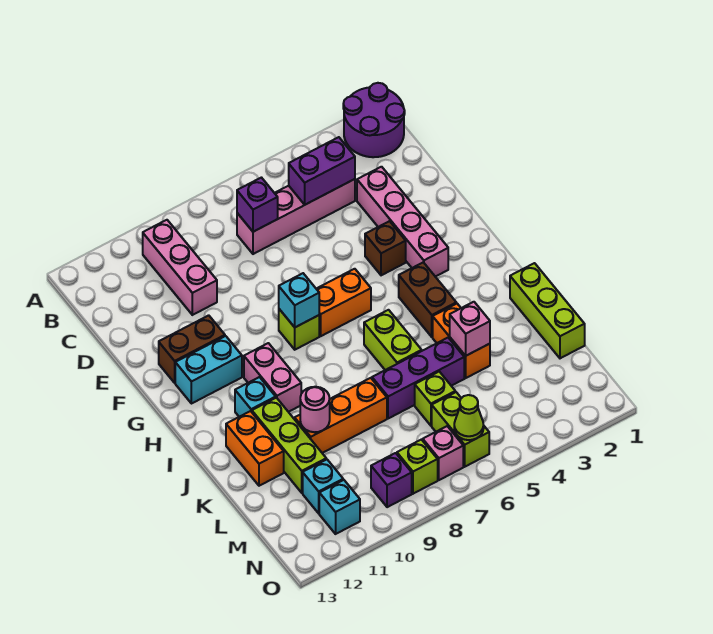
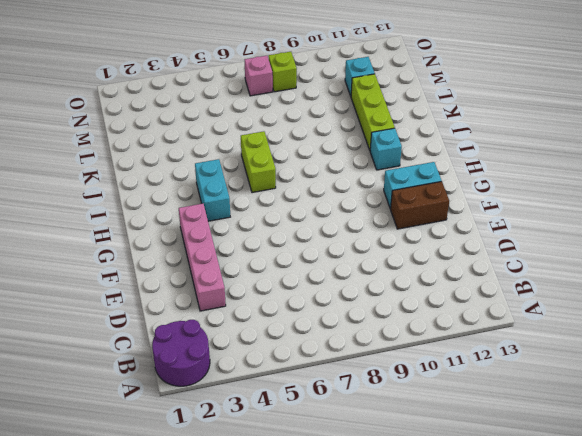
cyan brick H4:I4 level 1 -> brown brick H4:I4 level 1
none -> pink brick B10:D10 level 1
none -> pink brick C4:C7 level 1
none -> brown brick F4 level 1
none -> orange brick G6:G7 level 1

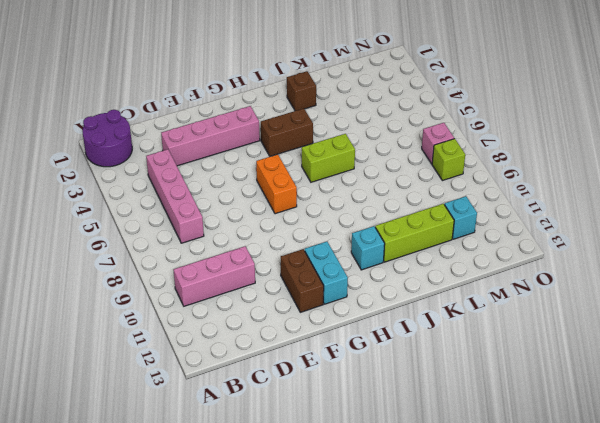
brown brick J2 level 1 -> brown brick F4 level 1
none -> lime brick G8 level 1
none -> pink brick H10:I10 level 1
none -> lime brick J1:L1 level 1
none -> orange brick J4:K4 level 1

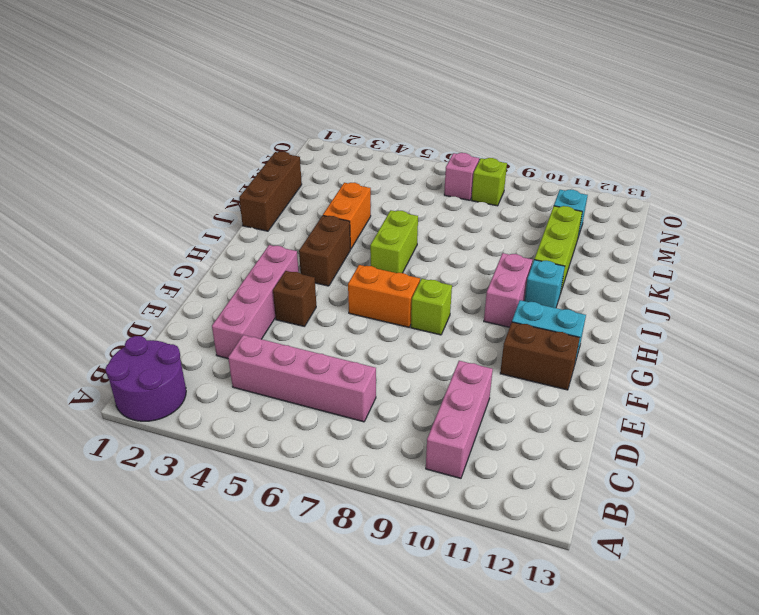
brown brick J1:L1 level 1 -> lime brick J1:L1 level 1
none -> orange brick J12:K12 level 1
none -> purple brick K5:K7 level 1
none -> orange brick K8:K10 level 1
none -> lime brick L6 level 1

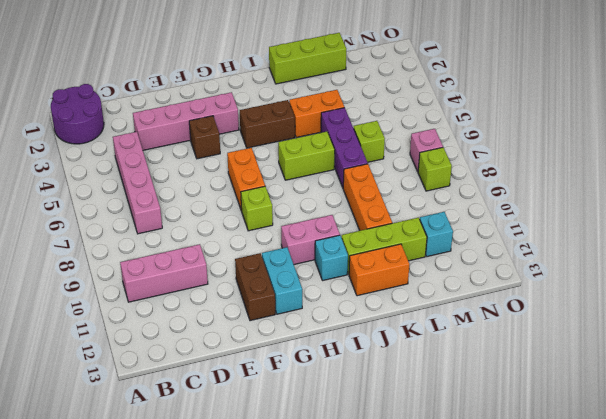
none -> lime brick M6:N6 level 1
none -> purple brick N9 level 1
none -> cyan brick N11 level 1
none -> purple brick C4:C5 level 2

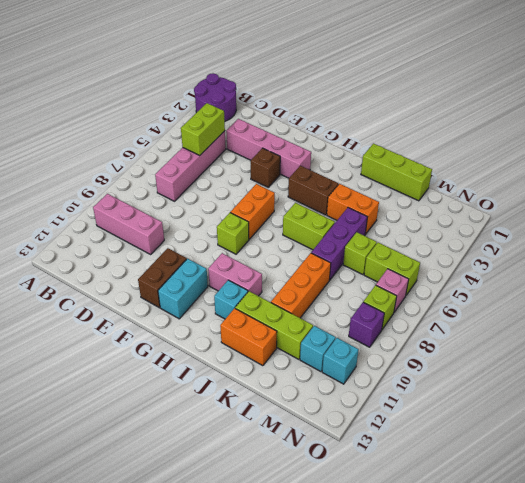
lime brick C4:C5 level 2 -> purple brick C4:C5 level 2
none -> purple brick C7 level 2
none -> cyan brick G8 level 2
none -> pink brick K4 level 2
none -> pink round brick K10 level 2

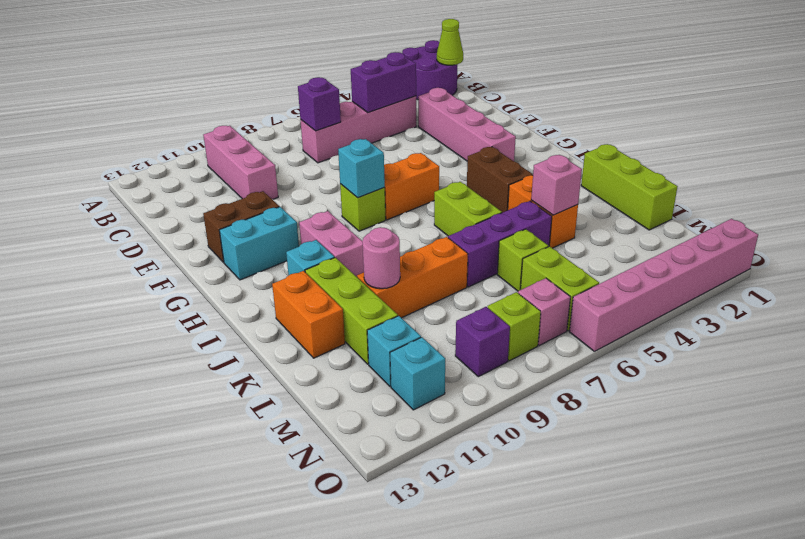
lime cone B1 level 2 -> lime cone N6 level 2
pink brick O1:O6 level 1 -> none
none -> brown brick F4 level 1

